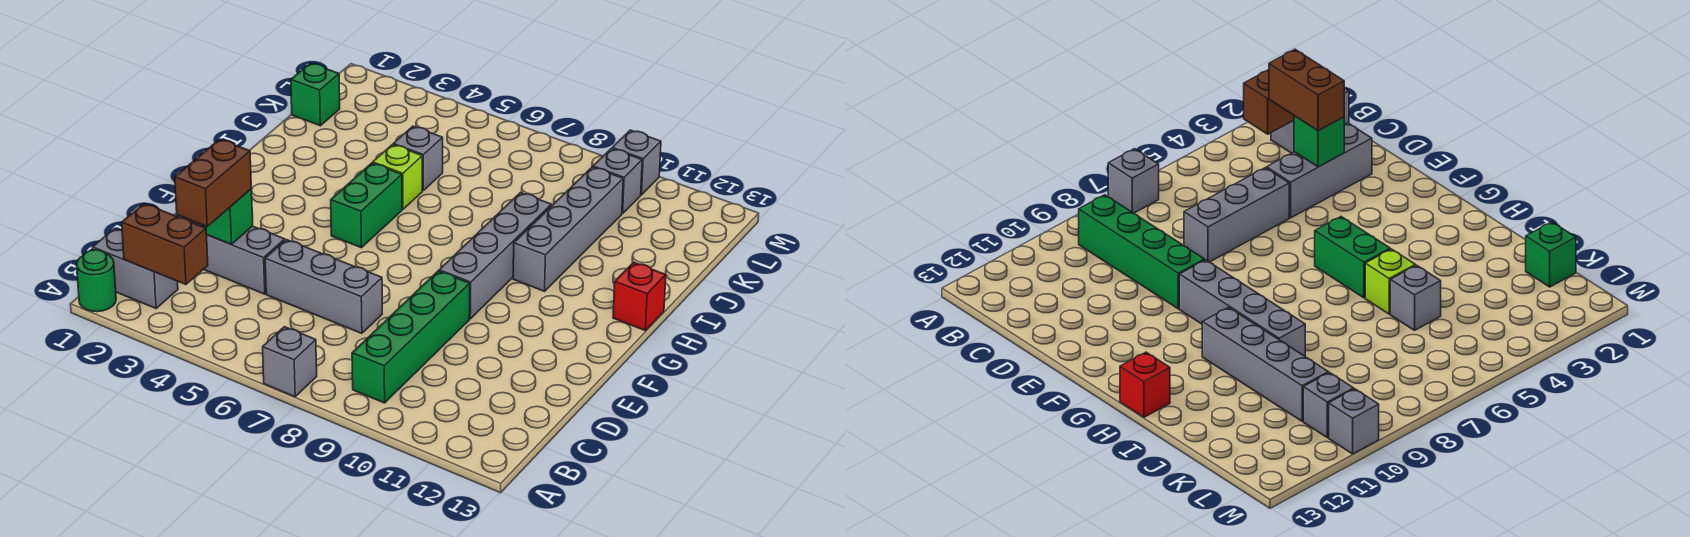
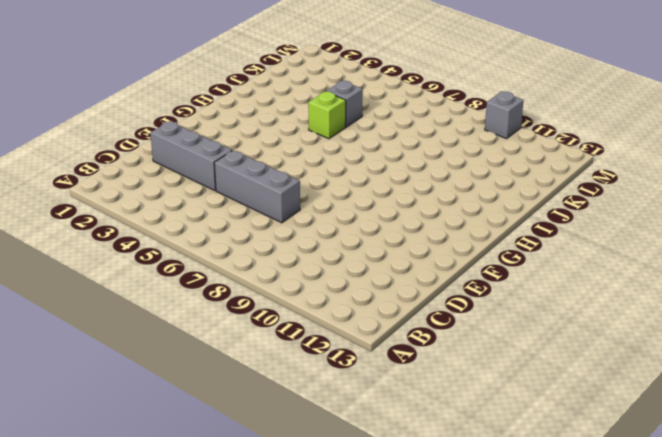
none -> green round brick A1 level 1
none -> grey brick A7 level 1
none -> grey brick B1:B2 level 1

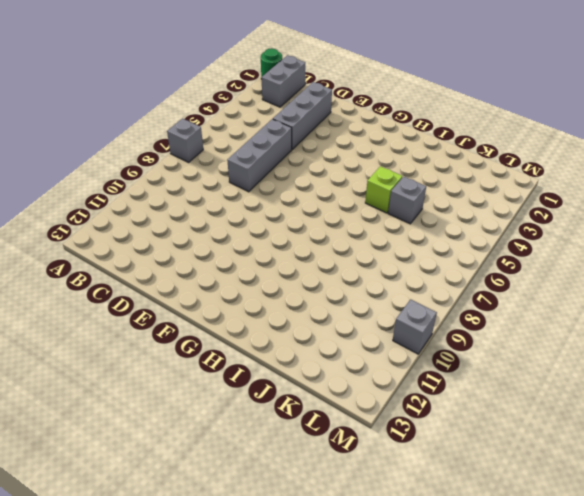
none -> green brick B9:E9 level 1
none -> grey brick F9:I9 level 1
none -> green brick G5:H5 level 1

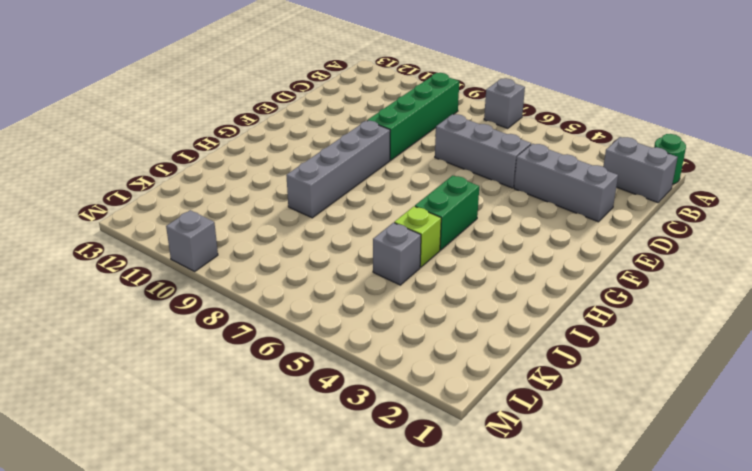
none -> grey brick H10:K10 level 1
none -> red brick H13 level 1
none -> green brick K1 level 1

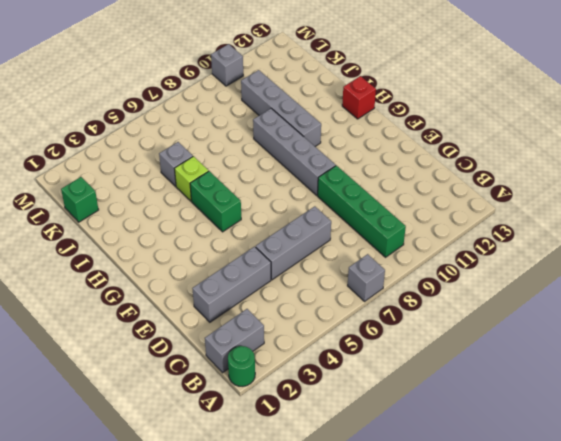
none -> grey brick L10 level 1
none -> brown brick B2:B3 level 2
none -> green brick D3 level 2

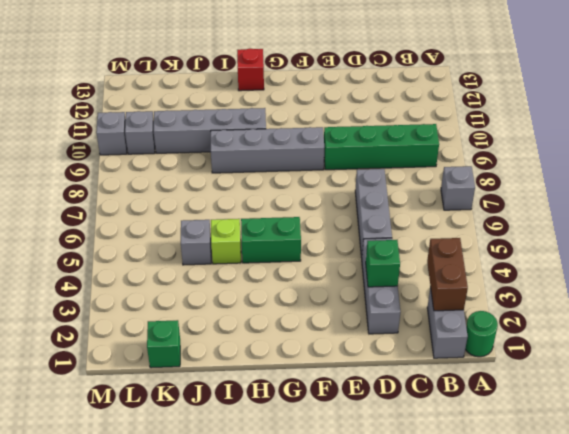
none -> brown brick C3:D3 level 3

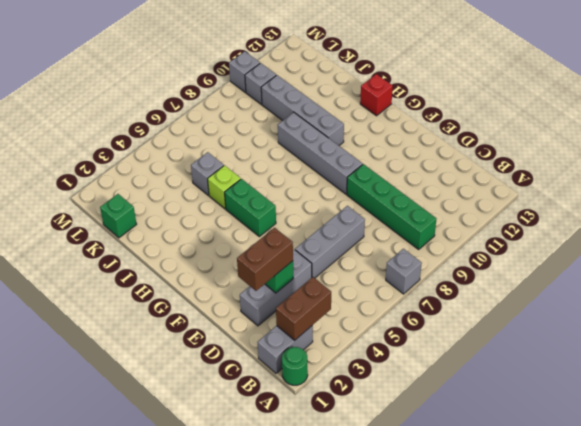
brown brick D2:D3 level 3 -> brown brick C3:D3 level 3

